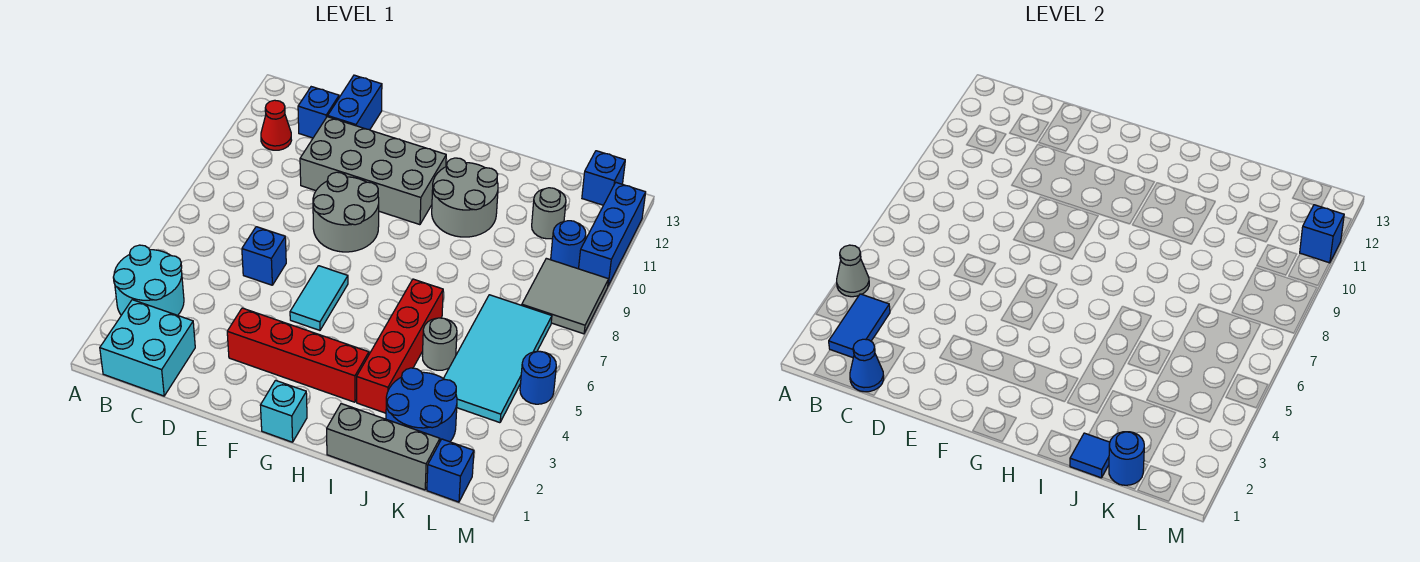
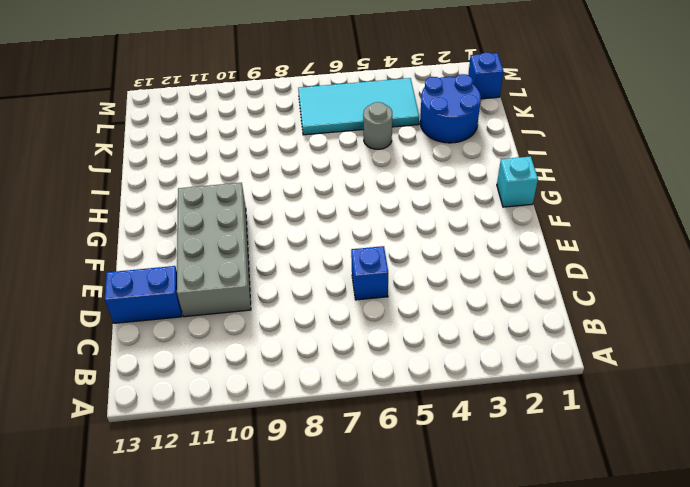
none -> cyan round brick A3:B4 level 1
none -> cyan brick B1:C2 level 1
none -> red cone B11 level 1
none -> blue brick C12 level 1

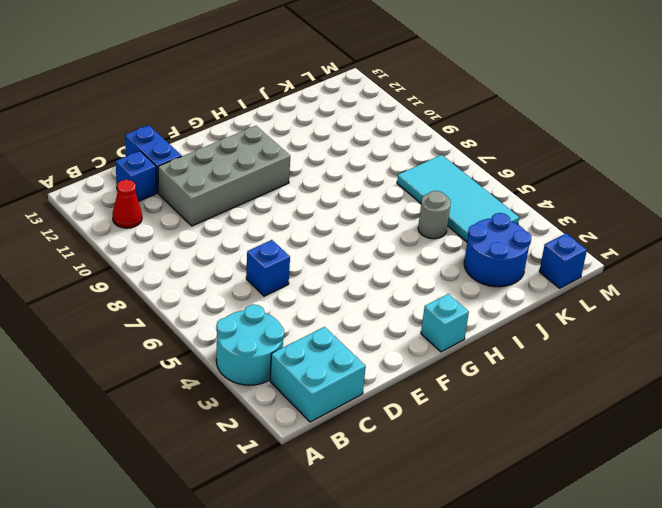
none -> red brick E3:H3 level 1
none -> grey round brick E8:F9 level 1
none -> cyan tile F5:F6 level 1
none -> grey round brick H10:I11 level 1

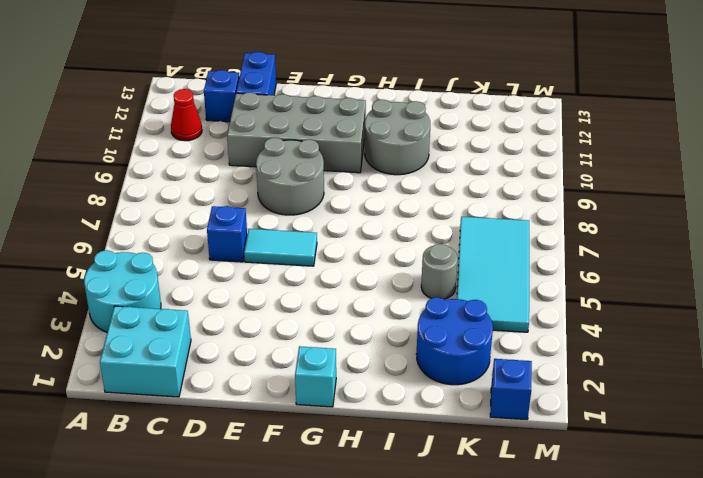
cyan tile E6:F6 level 1 -> cyan tile F5:F6 level 1
none -> red brick E3:H3 level 1
none -> grey brick I1:K1 level 1
none -> red brick I3:I6 level 1
none -> grey round brick K11 level 1

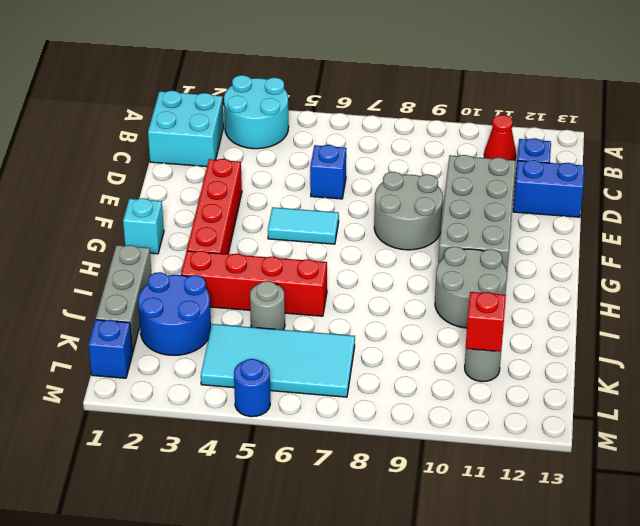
red brick K11 level 2 -> none
none -> grey tile L8:M9 level 1
none -> blue round brick L10 level 1
none -> blue brick L13 level 1
none -> blue brick M10:M12 level 1

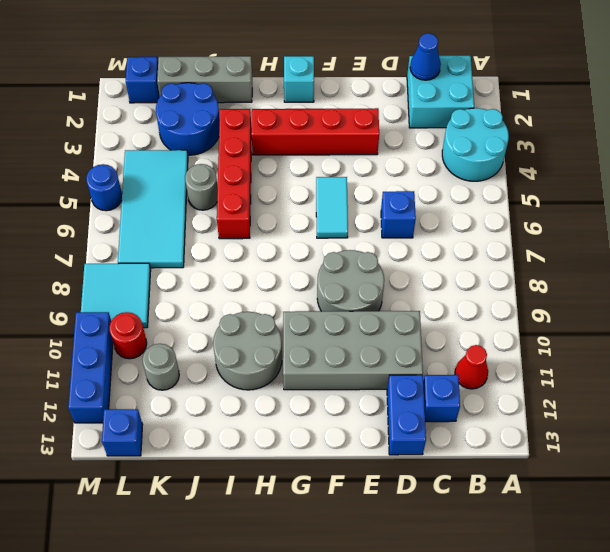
cyan tile L8:M9 level 1 -> grey tile L8:M9 level 1
red round brick L10 level 1 -> blue round brick L10 level 1
none -> grey cone A4 level 2
none -> blue tile B2:B3 level 2
none -> blue tile J1 level 2
none -> blue round brick K1 level 2

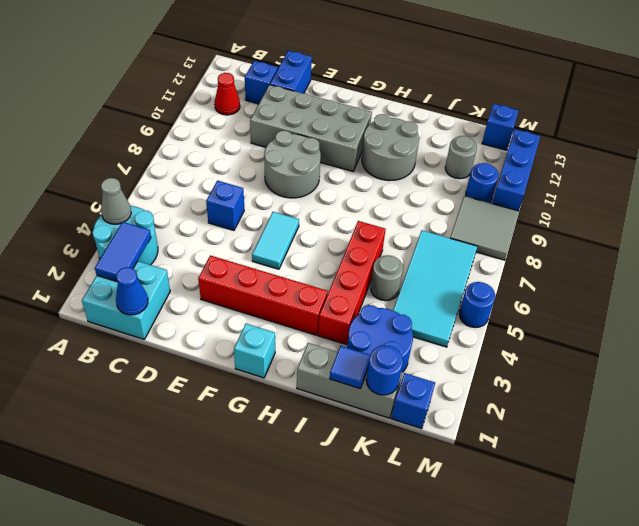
none -> blue brick M11 level 2

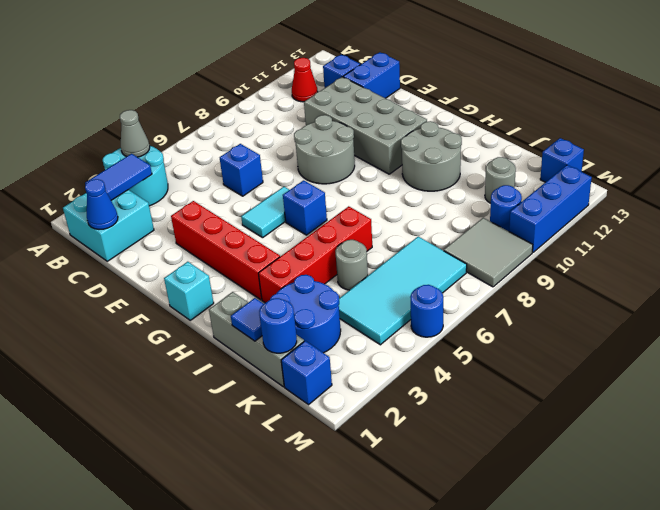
blue brick G6 level 1 -> blue brick M11 level 2

